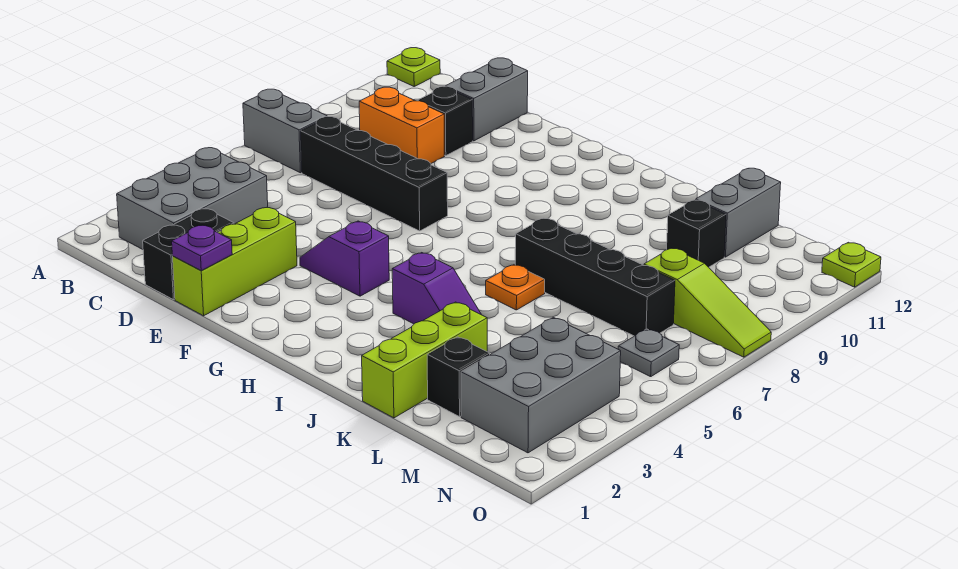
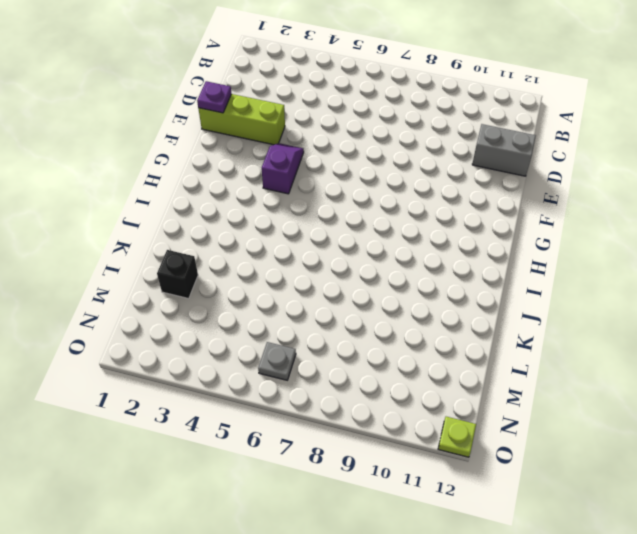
none -> grey brick A7:B7 level 1
none -> lime plate A12 level 1
none -> grey brick B2:C4 level 1

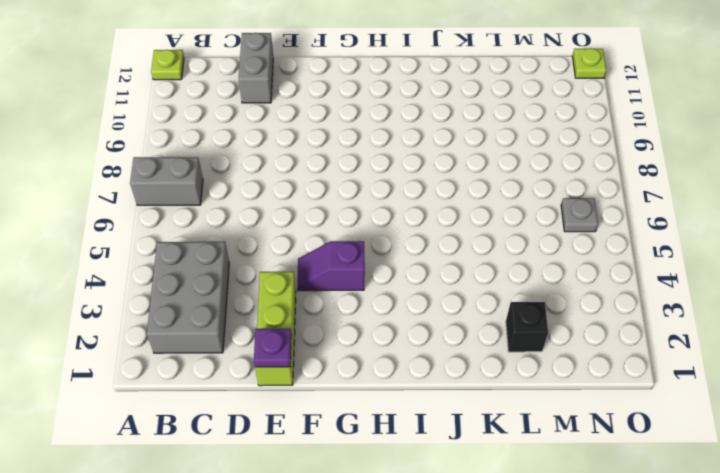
none -> black brick C7:F7 level 1
none -> orange brick C9:D9 level 1
none -> black brick D1:D2 level 1

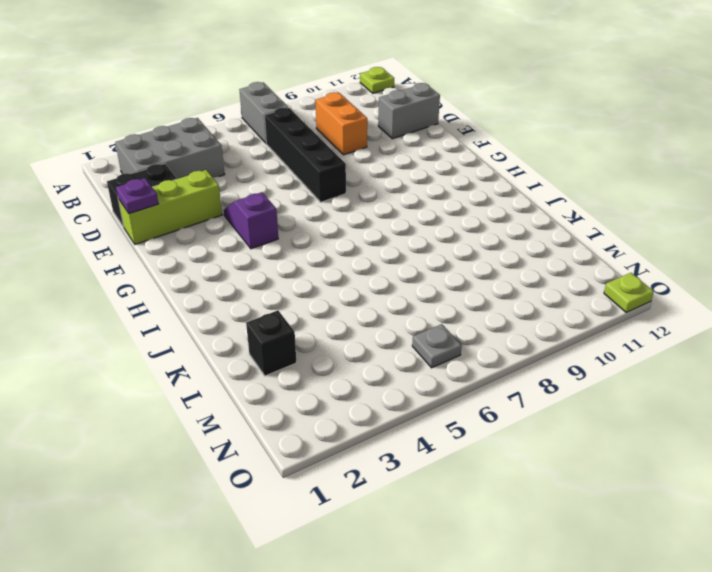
none -> black brick D10 level 1
none -> purple slope I4:J4 level 1 top I
none -> orange plate J6 level 1

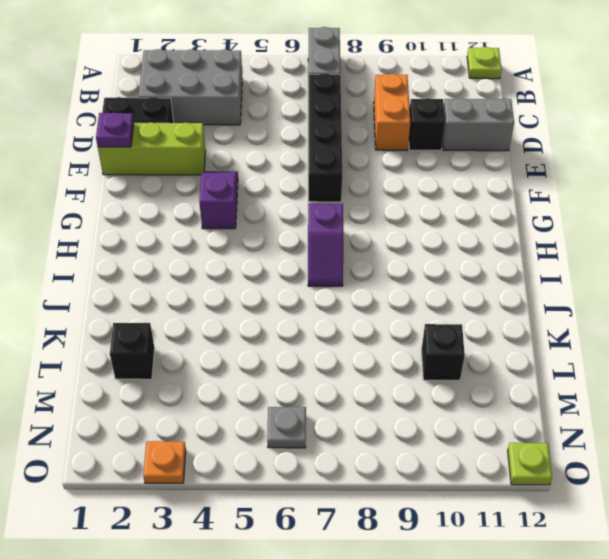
purple slope H7:I7 level 1 top H -> purple slope I4:J4 level 1 top I
orange plate O3 level 1 -> orange plate J6 level 1
none -> black brick J7:M7 level 1
none -> lime brick K1:K3 level 1
none -> grey brick L11:L12 level 1

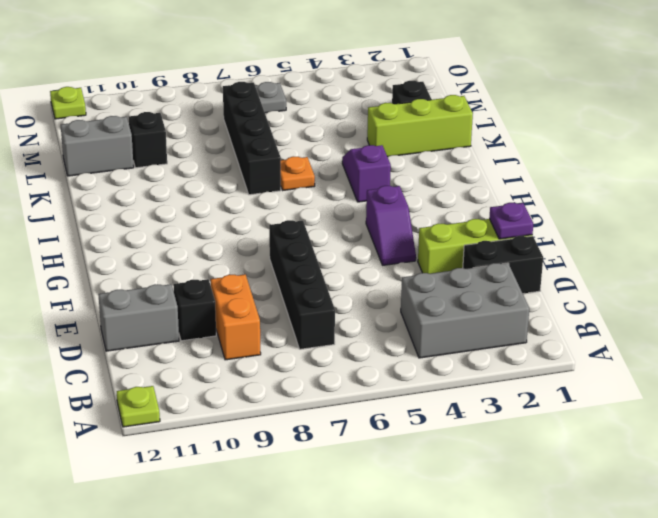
none -> grey brick A7:B7 level 1
none -> grey brick M2:N4 level 1
none -> lime slope M8:O8 level 1 top M

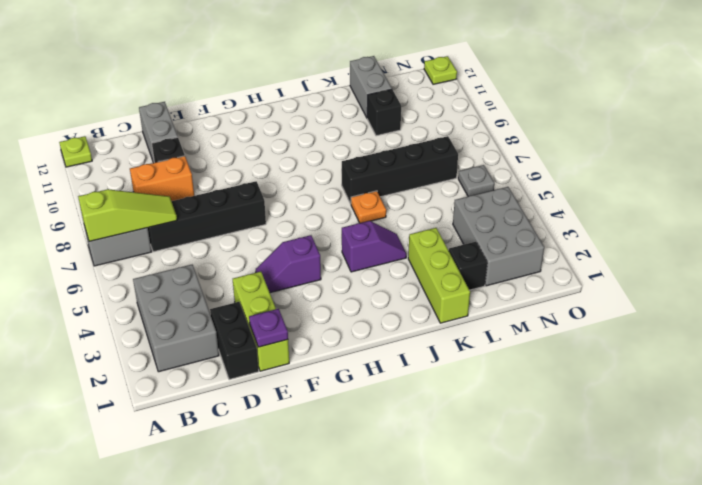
lime slope A7:C7 level 2 top A -> lime slope M8:O8 level 1 top M

